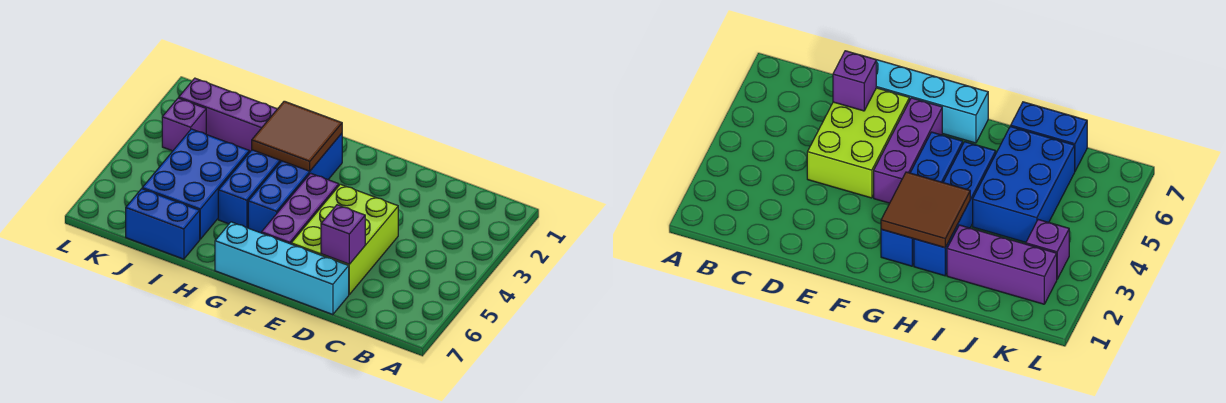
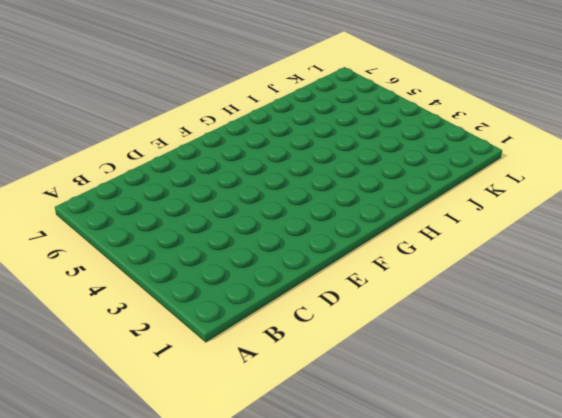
none -> lime brick D4:E6 level 1
none -> cyan brick D7:G7 level 1

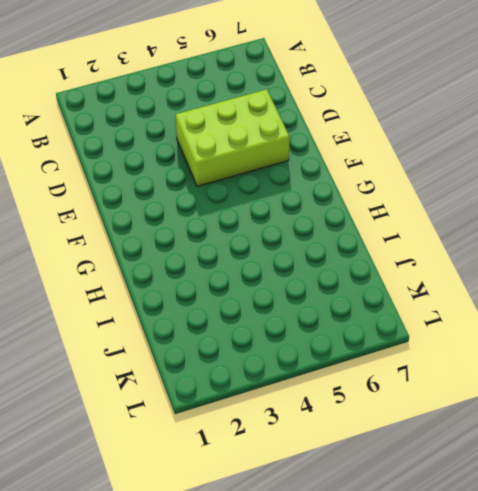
none -> cyan brick D7:G7 level 1
none -> purple brick F4:F6 level 1

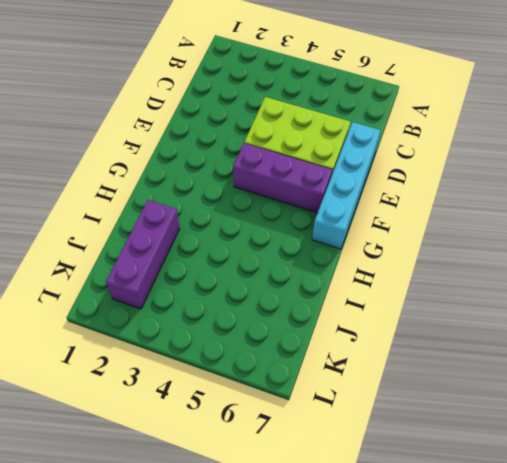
none -> blue brick G2:G5 level 1
none -> blue brick H2:H5 level 1

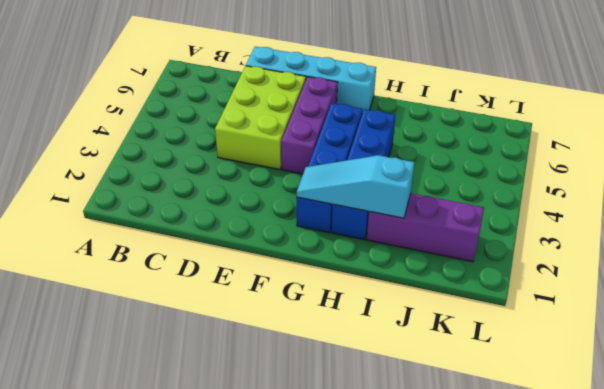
cyan slope G2:I2 level 2 top I -> brown tile G2:H3 level 2
none -> blue brick I4:J6 level 1
none -> blue brick I7:J7 level 1

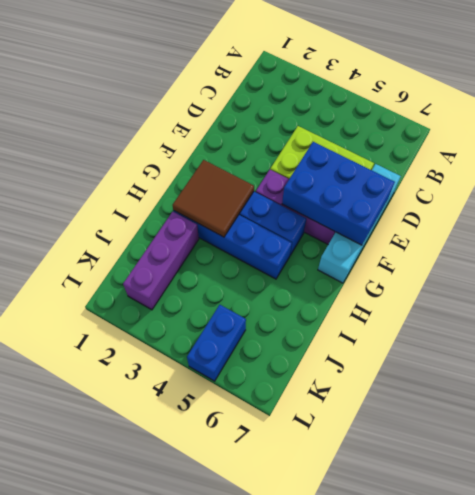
blue brick E5:F7 level 2 -> blue brick I4:J6 level 1
blue brick K5:L5 level 1 -> blue brick I7:J7 level 1
none -> purple brick K3 level 1
none -> purple brick D6 level 2

